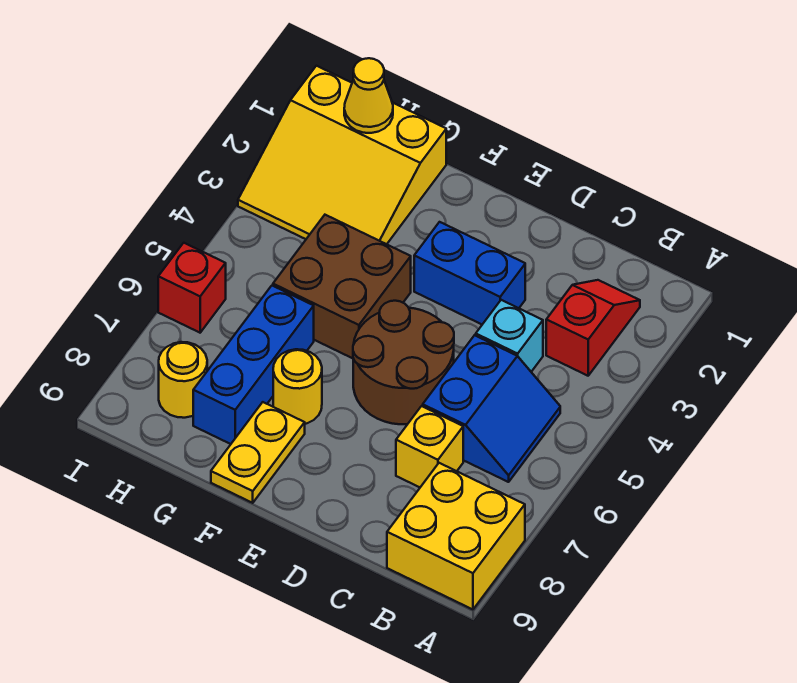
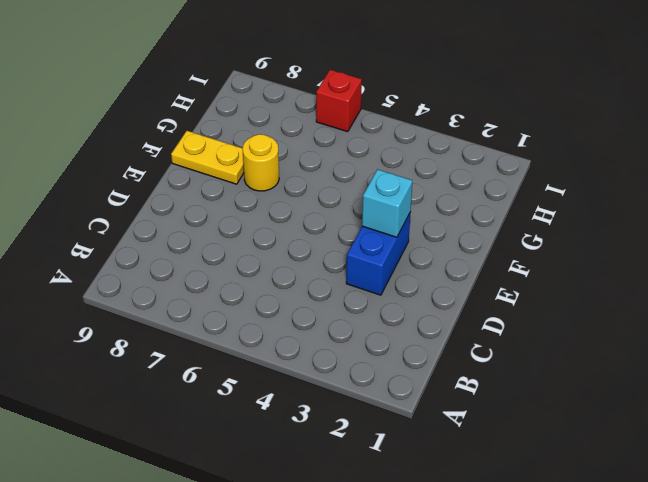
cyan brick E3 level 2 -> cyan brick C4 level 1
none -> yellow brick A8:B9 level 1
none -> red slope B2:B3 level 1 top 3
none -> blue slope B5:C6 level 1 top C

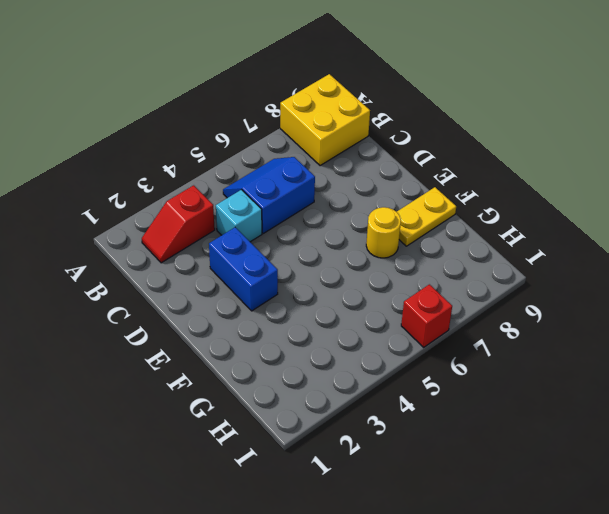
none -> yellow brick C7 level 1
none -> brown round brick D5:E6 level 1
none -> brown brick F4:G5 level 1

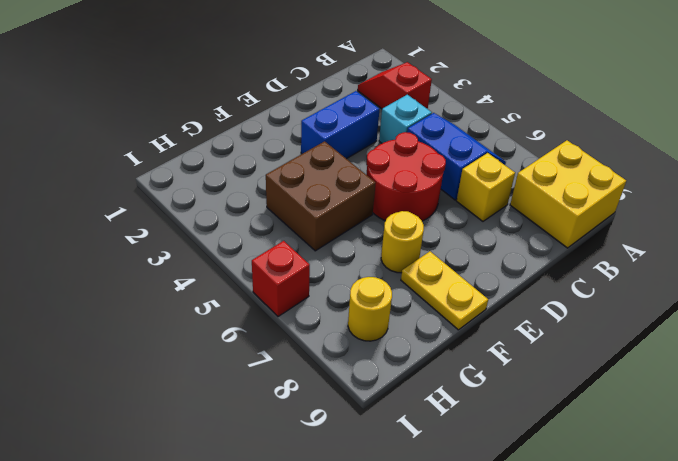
red round brick D5:E6 level 1 -> brown round brick D5:E6 level 1
none -> yellow slope G1:I3 level 1 top 1
none -> blue brick G6:G8 level 1
none -> yellow cone H1 level 2

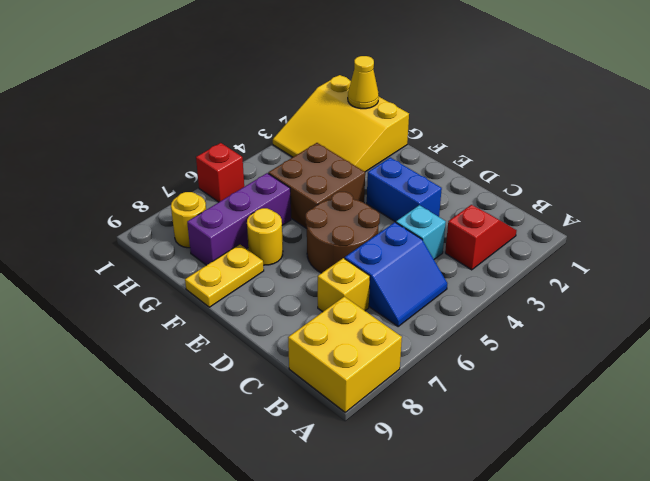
purple brick G6:G8 level 1 -> blue brick G6:G8 level 1

